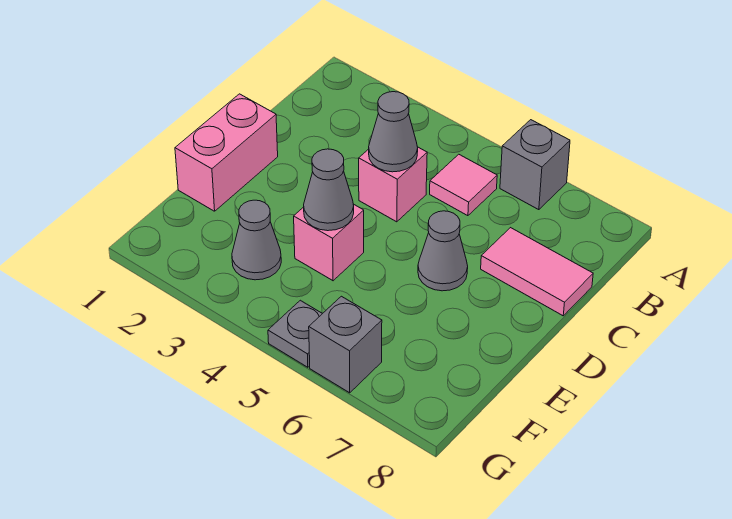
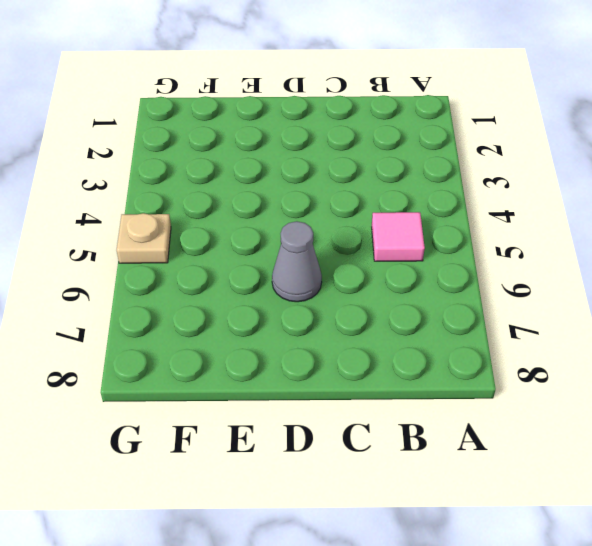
tan plate G5 level 1 -> grey plate G5 level 1
none -> grey brick A6 level 1
none -> pink brick C4 level 1
none -> pink tile C7:C8 level 1

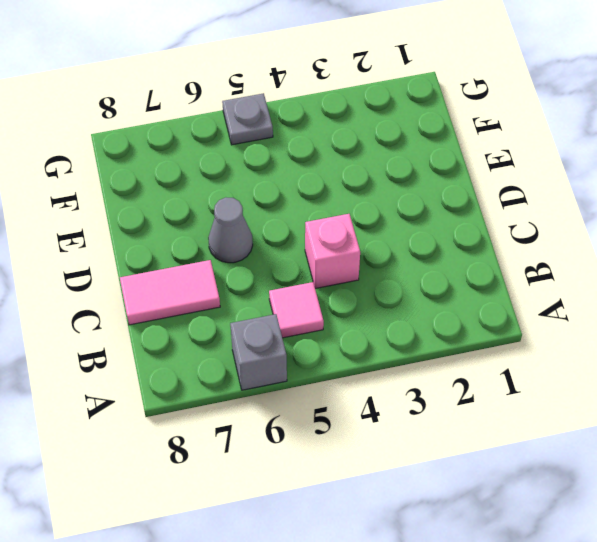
none -> pink brick D1:E1 level 1
none -> pink brick E4 level 1
none -> grey cone F3 level 1

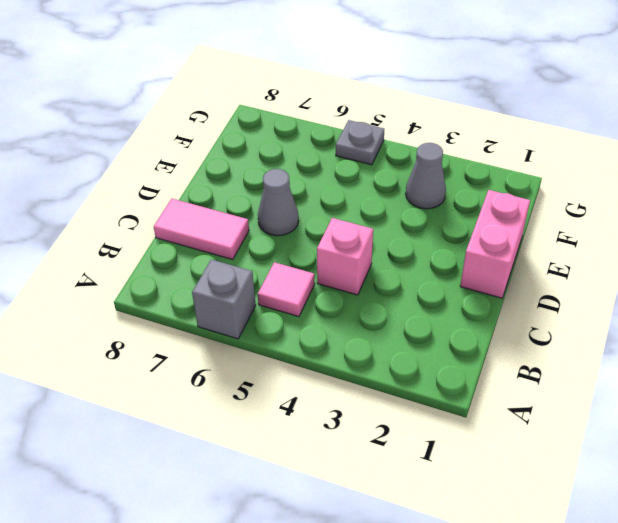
none -> pink brick E4 level 1
none -> grey brick G6 level 1
none -> grey cone C4 level 2

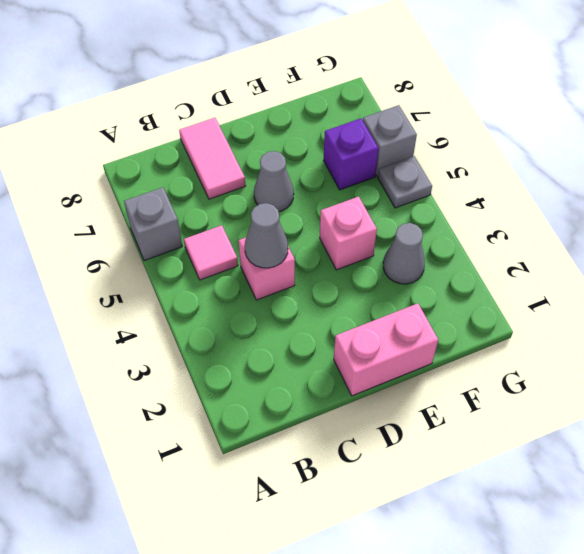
purple brick F6 level 1 -> none
none -> grey cone E4 level 2

